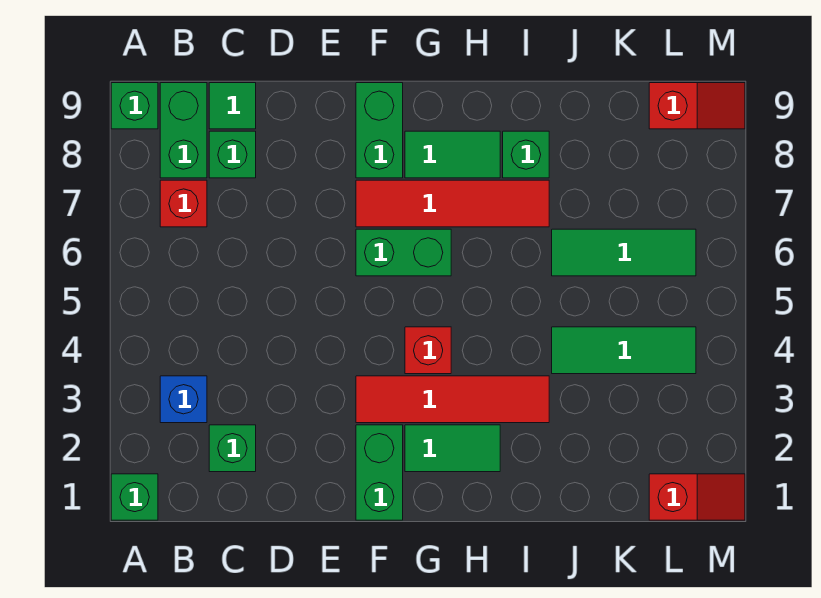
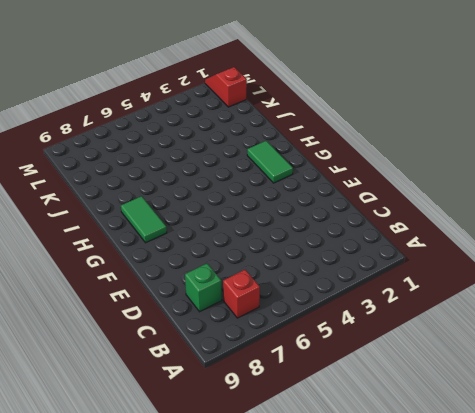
none -> green brick A1 level 1
none -> green brick A9 level 1
none -> blue brick B3 level 1

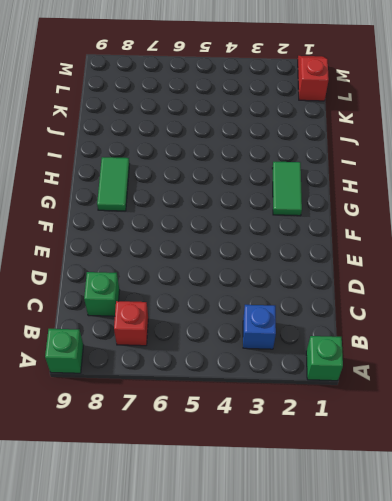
none -> green brick B8:B9 level 1
none -> green brick C2 level 1
none -> green tile C9 level 1

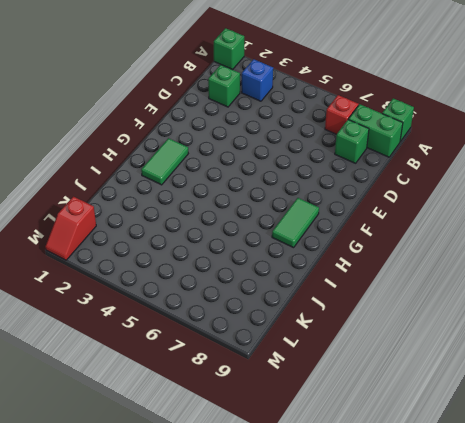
none -> green tile C9 level 1
none -> green brick F1:F2 level 1
none -> red tile F3:I3 level 1

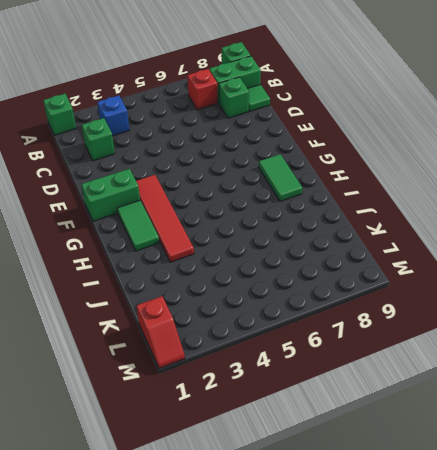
none -> green brick F6:G6 level 1
none -> red tile F7:I7 level 1
none -> green brick F8:F9 level 1

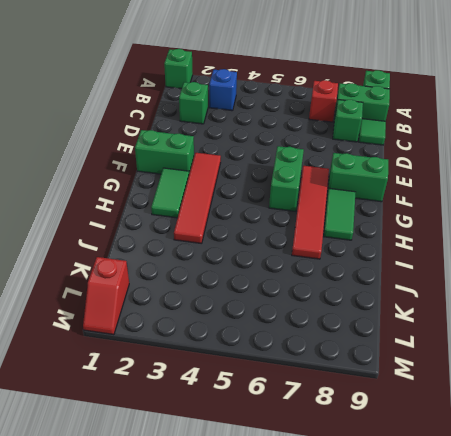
none -> red brick G4 level 1
none -> green brick I8 level 1
none -> green tile J4:L4 level 1

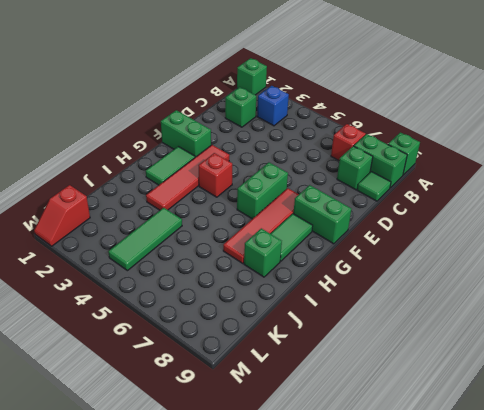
none -> green tile J6:L6 level 1
none -> red slope L9:M9 level 1 top L

